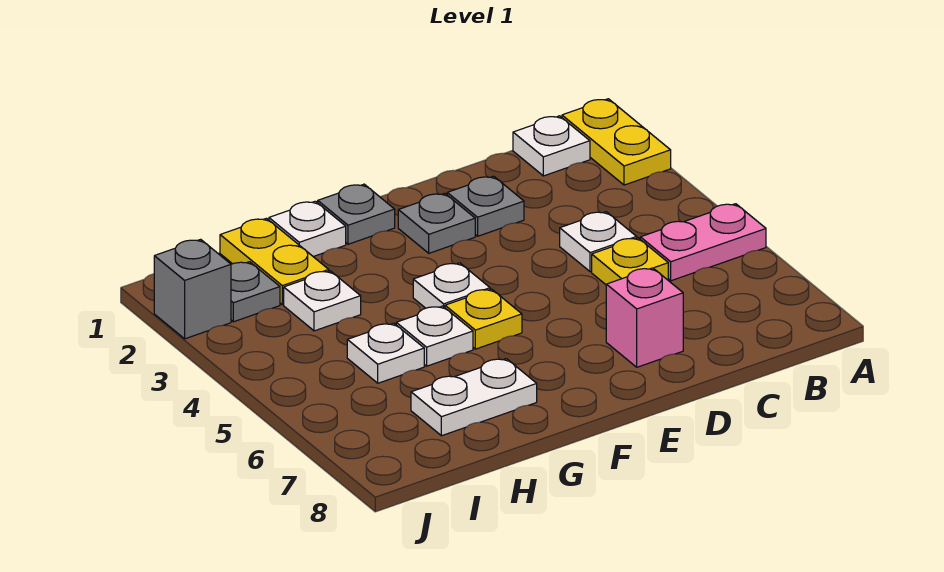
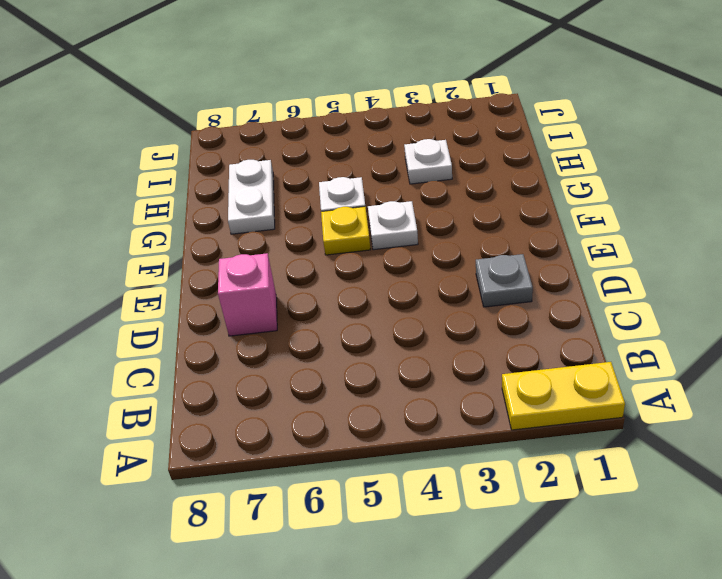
none -> pink plate A5:B5 level 1
none -> white plate B1 level 1
none -> white plate C4 level 1

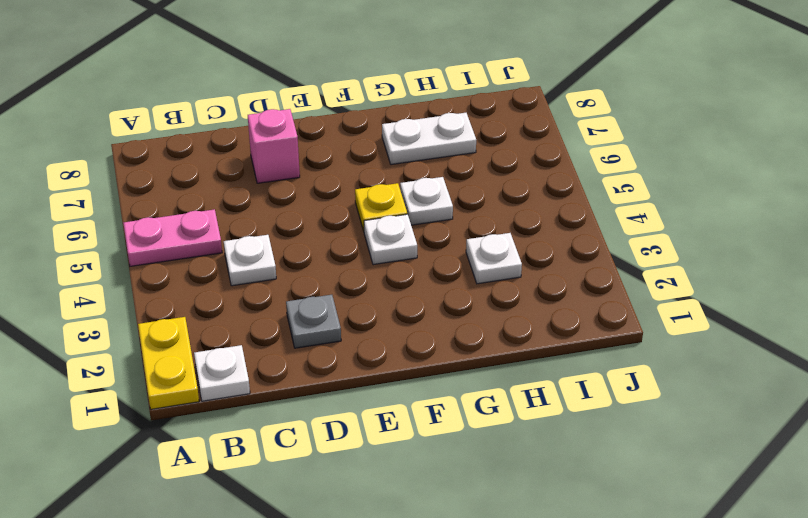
none -> yellow plate C5 level 1
none -> grey plate E2 level 1
none -> grey plate F1 level 1

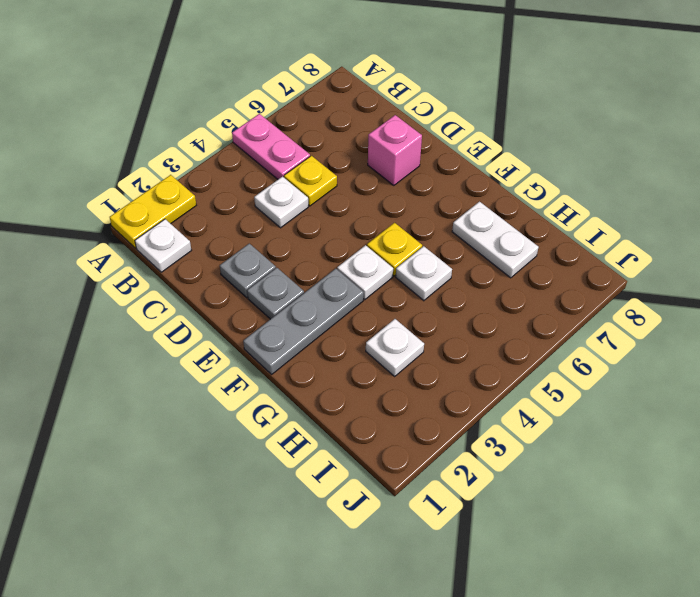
grey plate F1:F3 level 1 -> grey plate F1 level 1
none -> white plate G1 level 1
none -> yellow plate H1:H2 level 1
none -> white plate H5 level 1

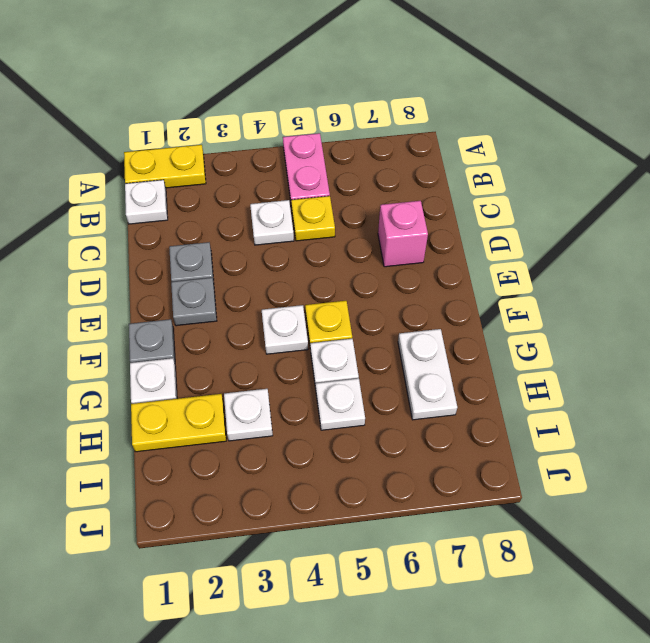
none -> grey plate I2 level 1
none -> grey brick J2 level 1

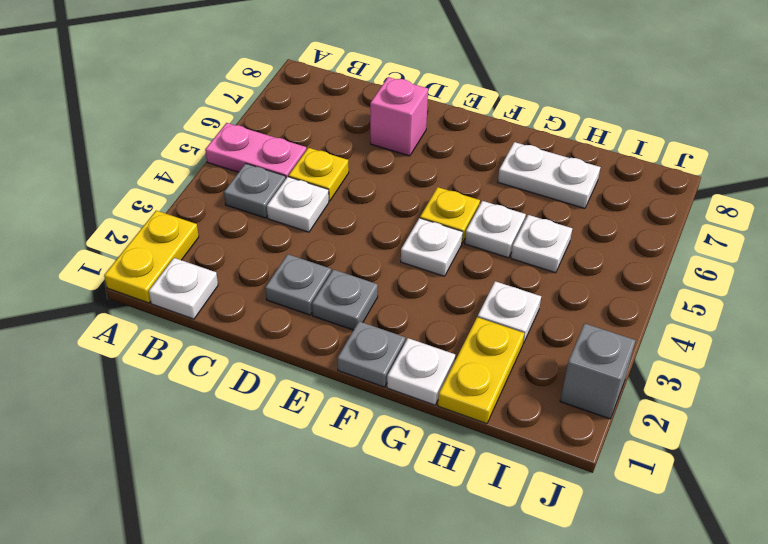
grey plate B4 level 1 -> grey plate I2 level 1

